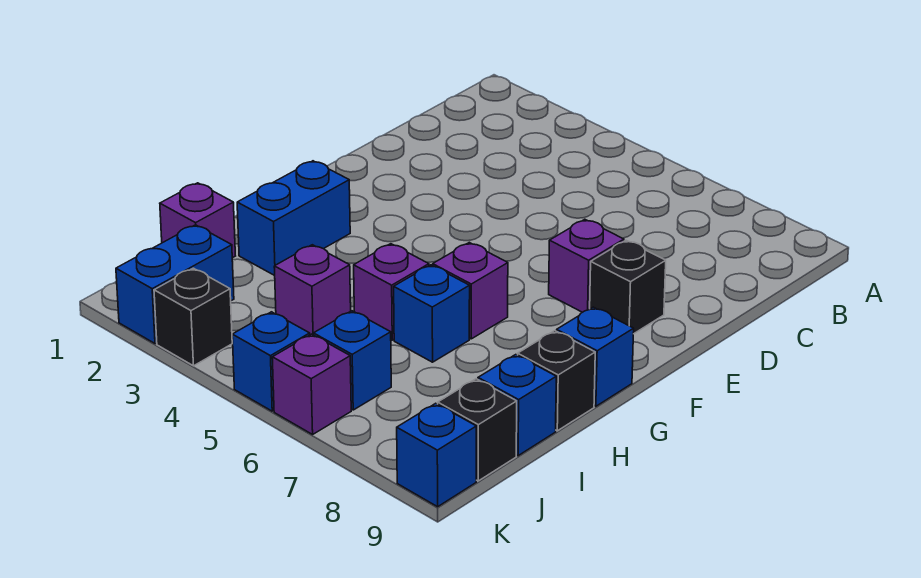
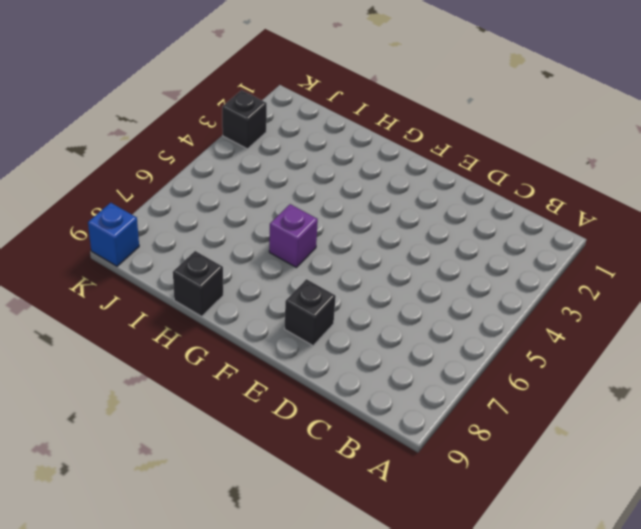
none -> purple brick E7 level 1
none -> blue brick G2:H2 level 1
none -> blue brick G9 level 1

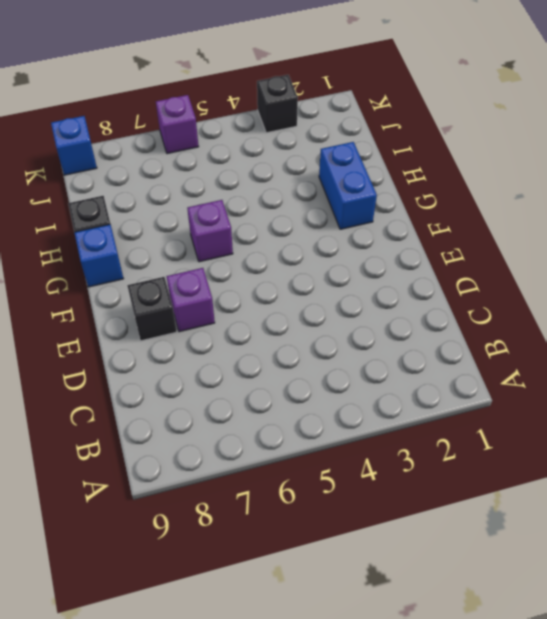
none -> purple brick H5 level 1
none -> blue brick H6 level 1
none -> purple brick I1 level 1

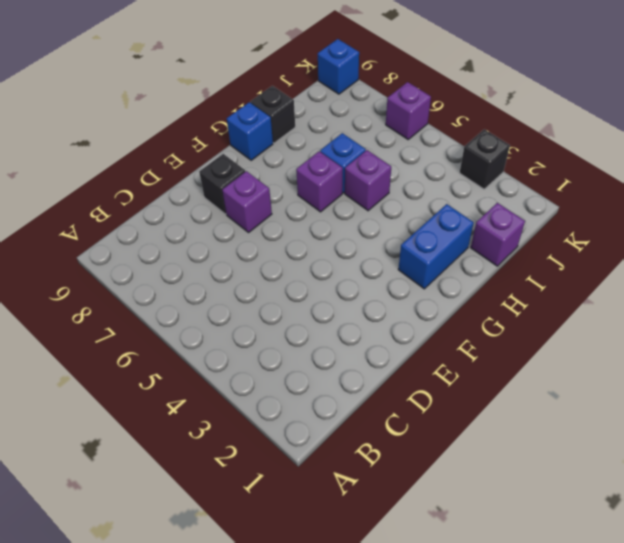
none -> purple brick I4 level 1
none -> blue brick I9 level 1
none -> blue brick J2:K2 level 1

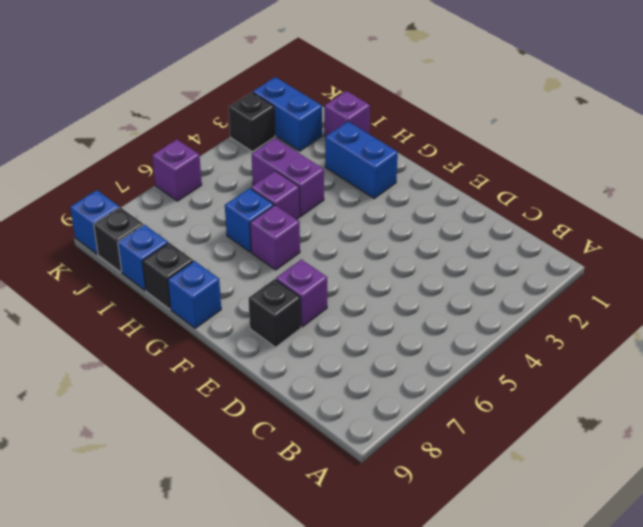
purple brick H4:I4 level 1 -> purple brick I4 level 1
none -> blue brick J6 level 1
none -> blue brick K5 level 1

